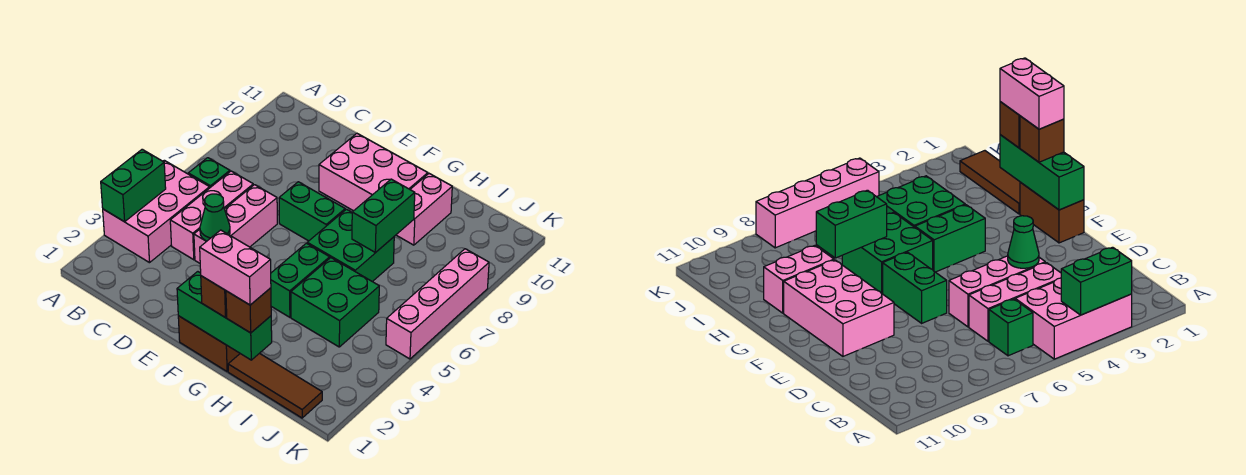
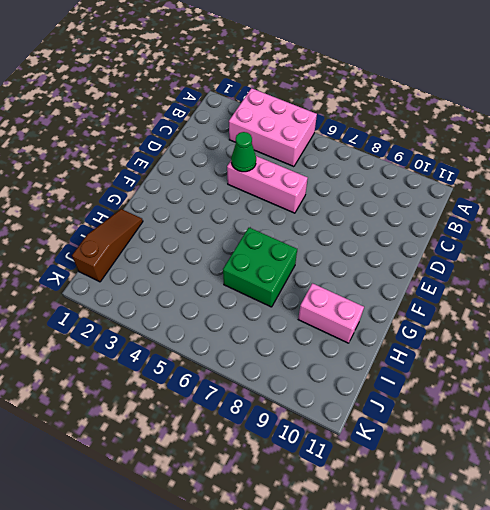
brown slope H1:J1 level 1 top J -> brown tile H1:J1 level 1
none -> green brick B6 level 1
none -> pink brick C4:C6 level 1
none -> green brick E7:F7 level 1

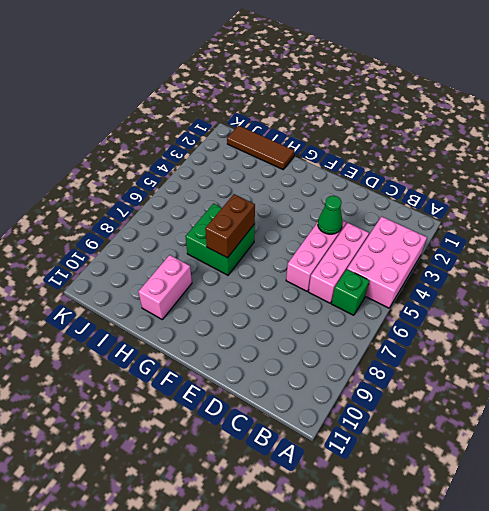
brown brick G6:G7 level 2 -> brown brick F1:G1 level 1
none -> green brick E7:F7 level 1
none -> pink brick E9:G10 level 1
none -> green brick G4:G5 level 1

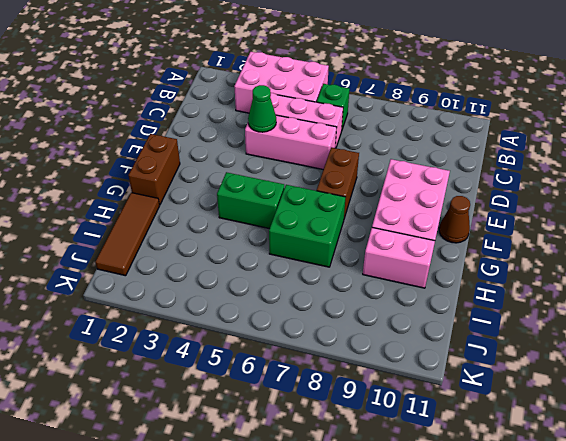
brown brick E7:F7 level 1 -> green brick E7:F7 level 1
brown cone F11 level 1 -> none
none -> green brick H4:I5 level 1
none -> pink brick K5:K8 level 1
none -> green brick A3:A4 level 2

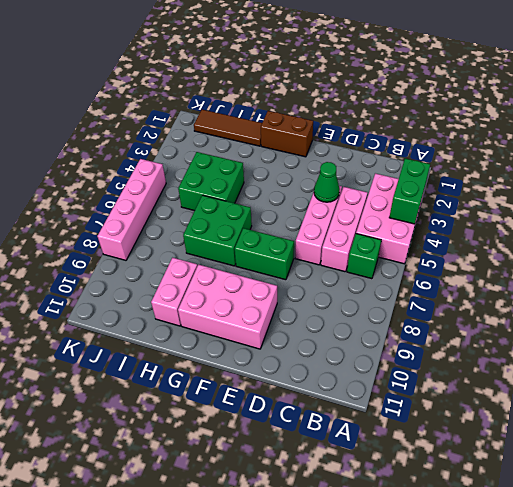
none -> green brick G4:G5 level 1
none -> green brick F1:H1 level 2
none -> green brick H7:H8 level 2

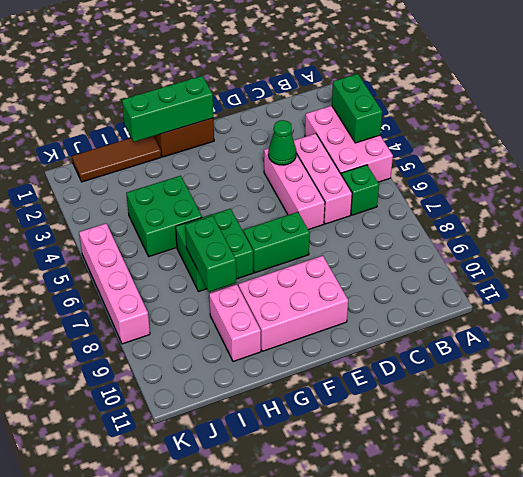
none -> green brick G4:G5 level 1
none -> brown brick G1 level 3
none -> brown brick H1 level 3

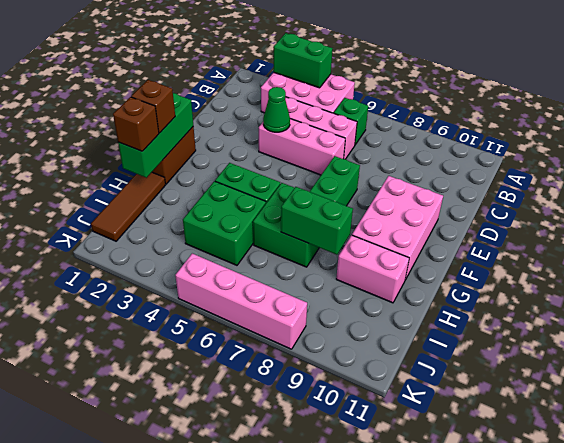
none -> pink brick G1:H1 level 4

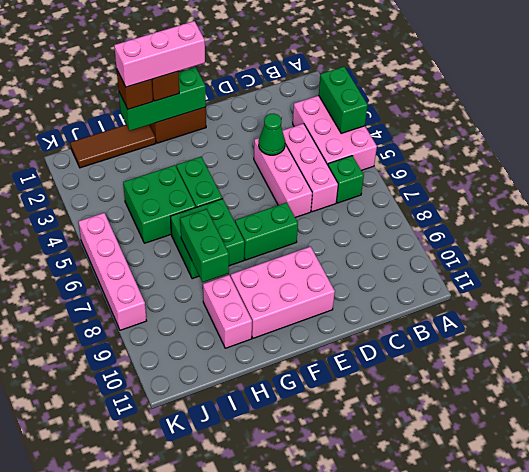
pink brick F1:H1 level 4 -> pink brick G1:H1 level 4

